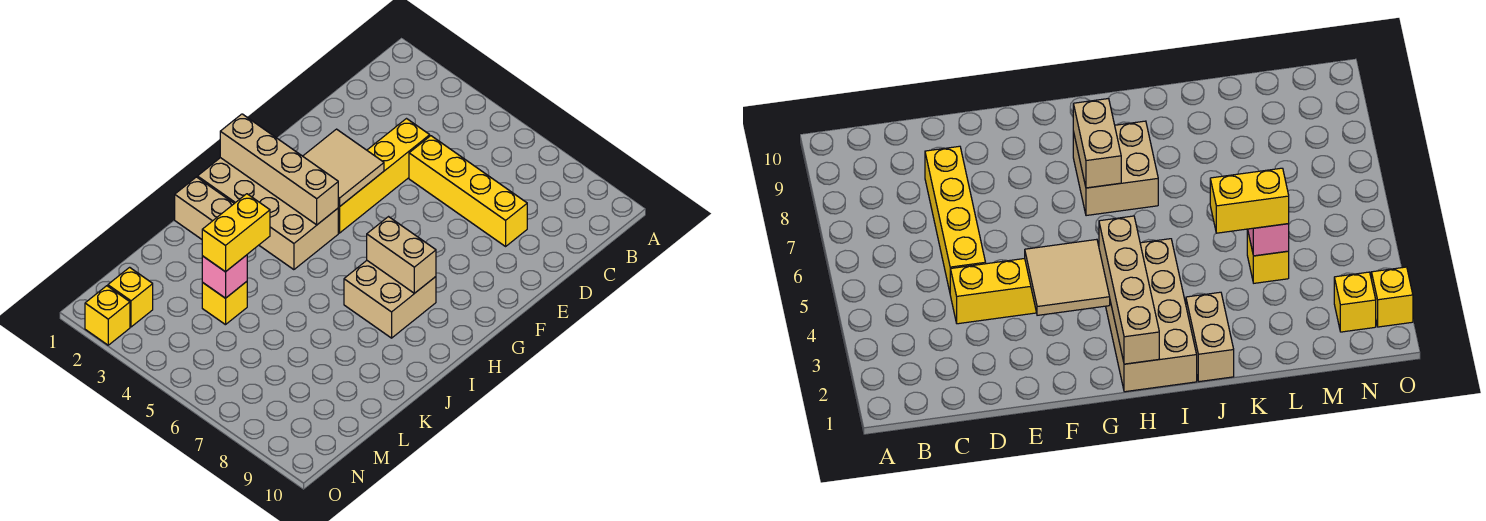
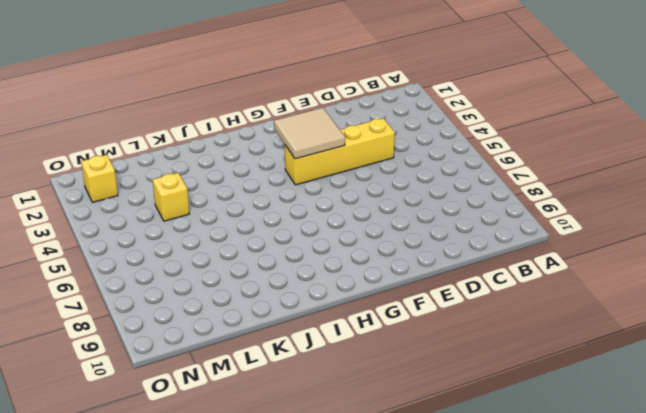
none -> yellow brick D5:D8 level 1
none -> tan brick H1:I4 level 1
none -> tan brick H7:I8 level 1

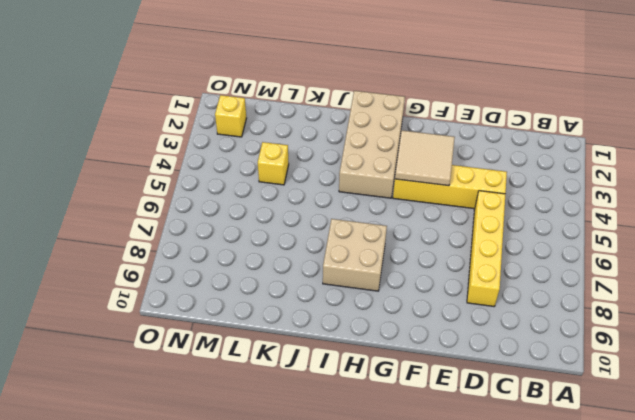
none -> tan brick J1:J2 level 1
none -> yellow brick O2 level 1
none -> tan brick H1:H4 level 2

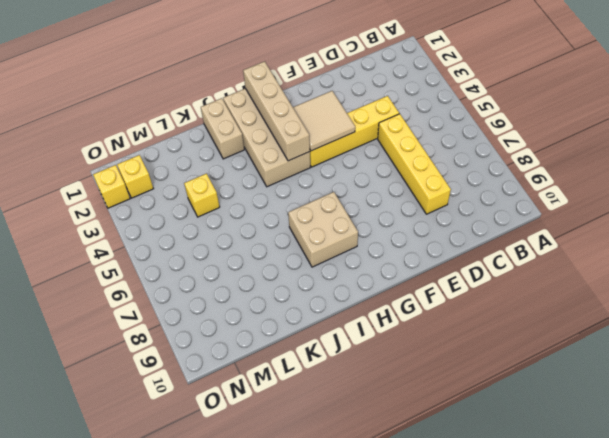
none -> tan brick H7:H8 level 2
none -> pink brick L4 level 2
none -> yellow brick K4:L4 level 3

